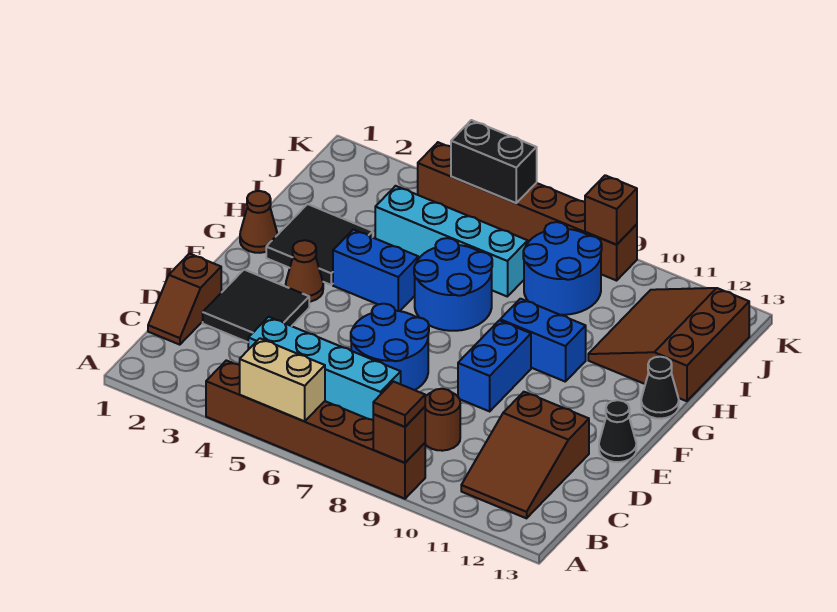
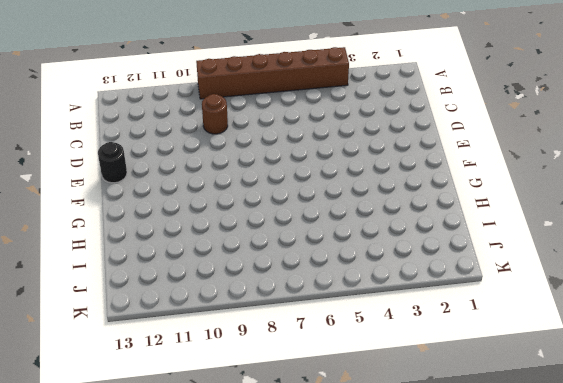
black round brick E13 level 1 -> black cone E13 level 1
none -> brown slope B11:D12 level 1 top D
none -> brown slope C1:D1 level 1 top D
none -> cyan brick C4:C7 level 1

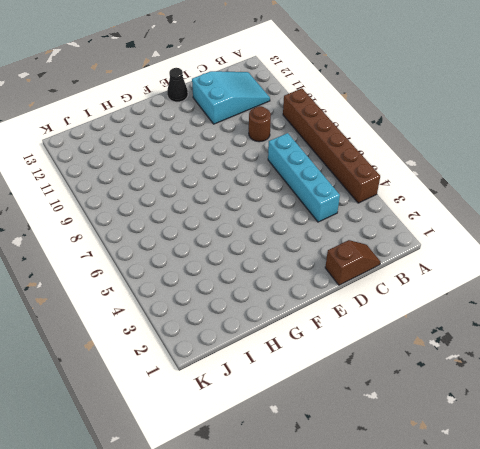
cyan slope B11:D12 level 1 top D -> brown slope B11:D12 level 1 top D
none -> black tile D2:E3 level 1
none -> blue round brick D6:E7 level 1
none -> blue brick E9:F9 level 1

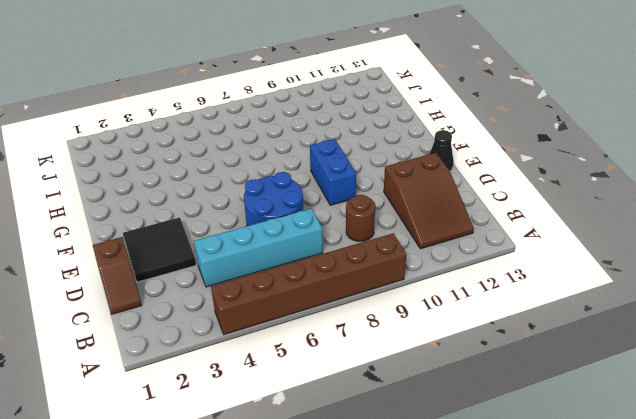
none -> brown cone F3 level 1
none -> brown cone G1 level 1
none -> black tile G2:H3 level 1

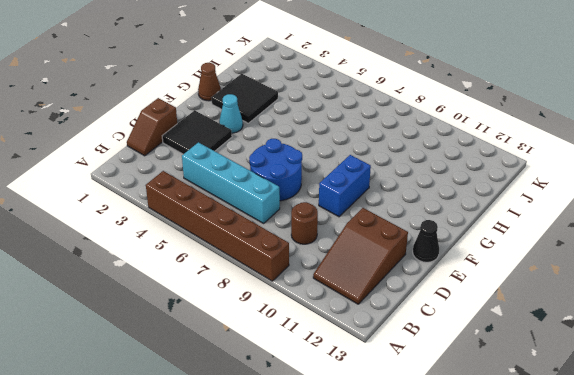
cyan cone F3 level 1 -> brown cone F3 level 1
none -> blue brick G4:G5 level 1
none -> blue round brick G6:H7 level 1
none -> blue brick G9:G10 level 1

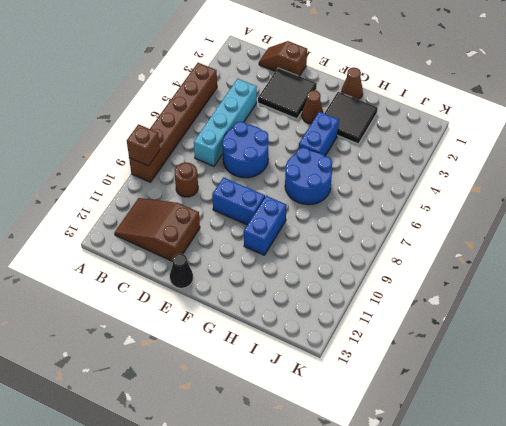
none -> black cone G13 level 1
none -> brown slope H11:J13 level 1 top 13
none -> cyan brick I4:I7 level 1

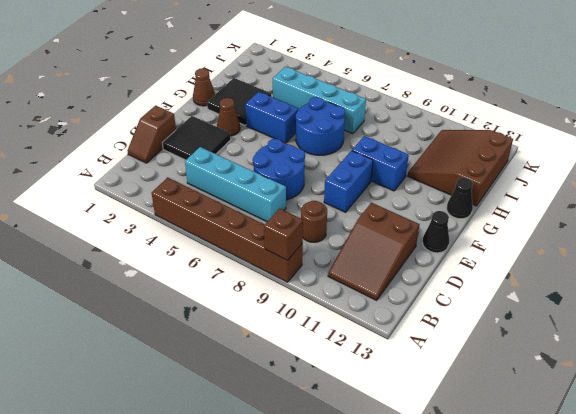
none -> blue round brick I8:J9 level 1
none -> brown brick K4:K9 level 1
none -> tan brick A5:A6 level 2

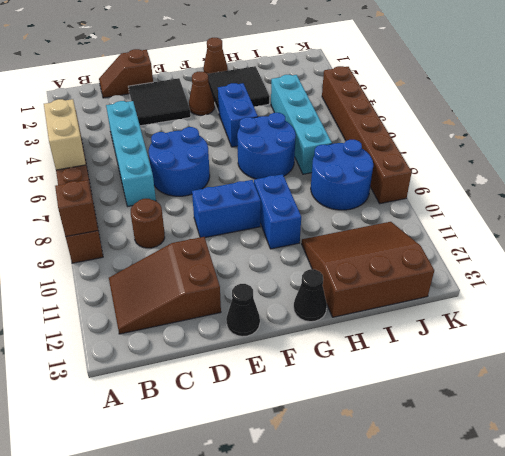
none -> black brick K5:K6 level 2
none -> brown brick K9 level 2
none -> brown tile A9 level 3

